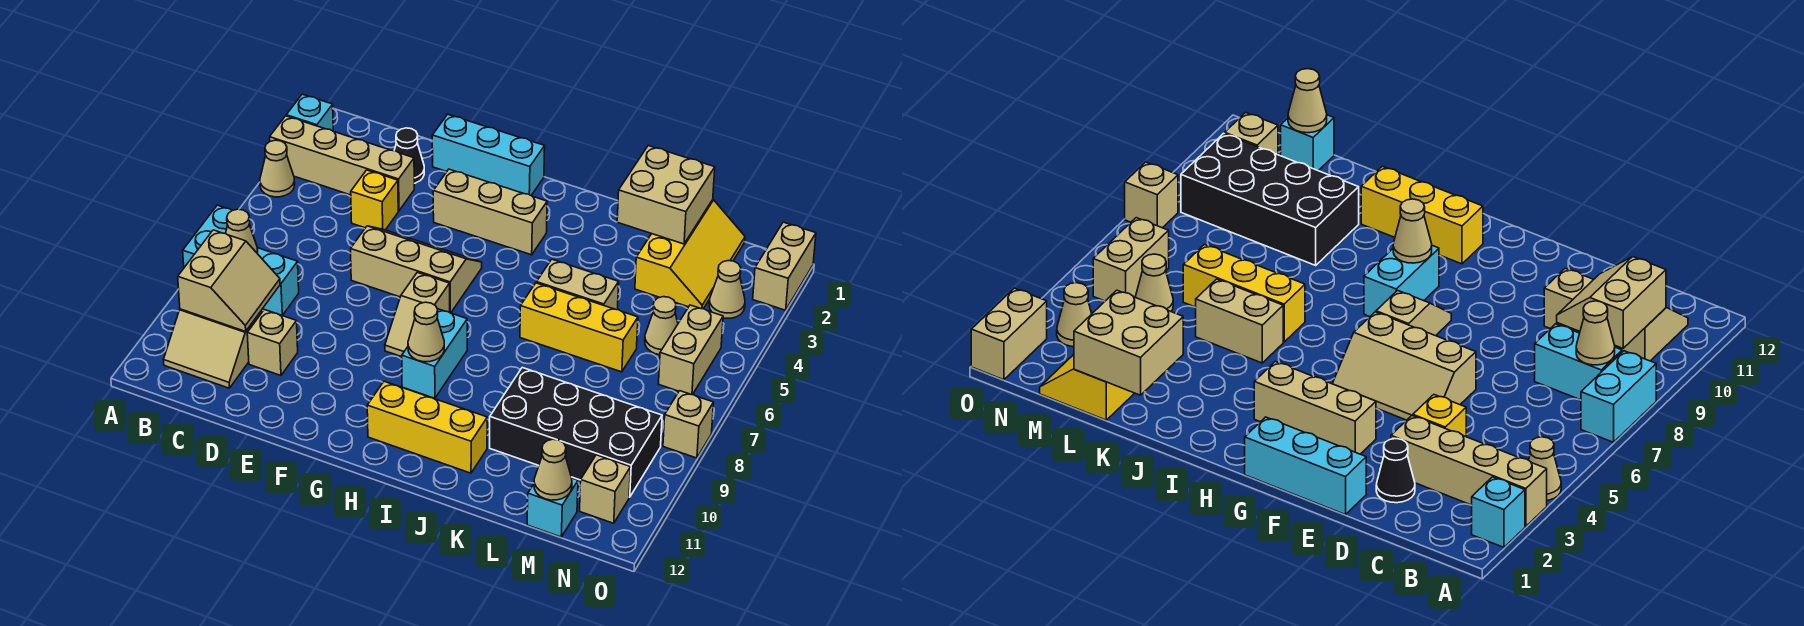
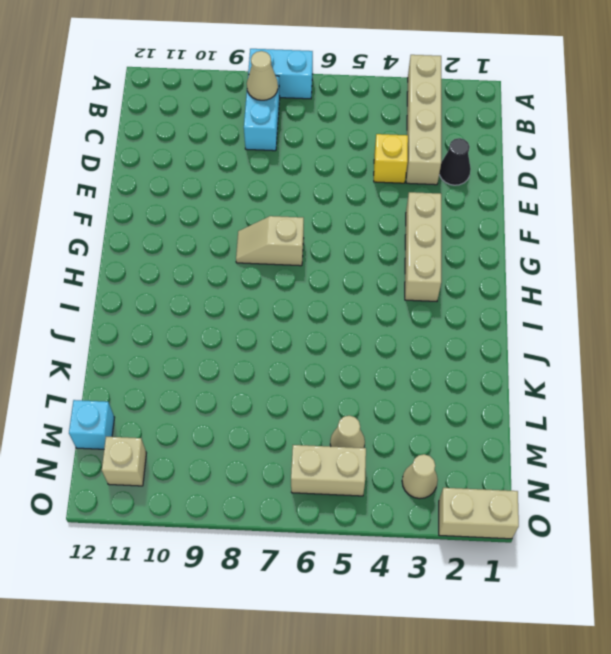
none -> cyan brick A2 level 1
none -> tan cone A4 level 1
none -> tan slope B10:C11 level 1 top 10
none -> tan brick D10 level 1

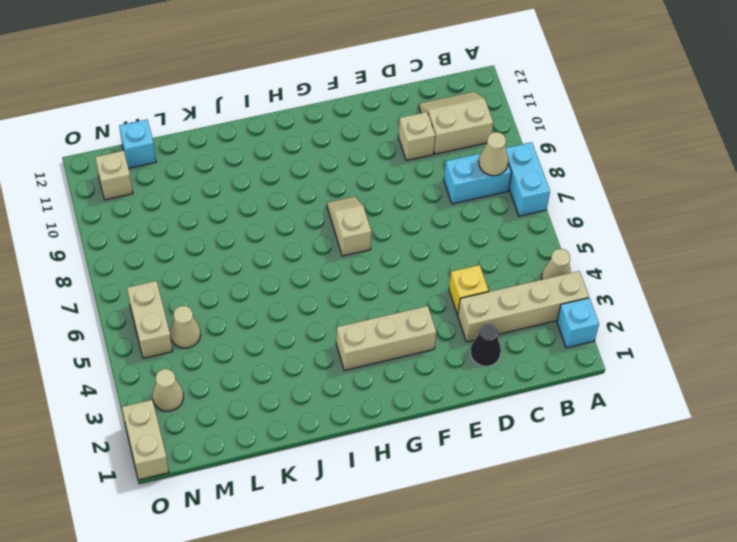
none -> cyan brick E1:G1 level 1
none -> tan slope E5:G6 level 1 top 6
none -> cyan brick H8:H9 level 1
none -> yellow brick H11:J11 level 1

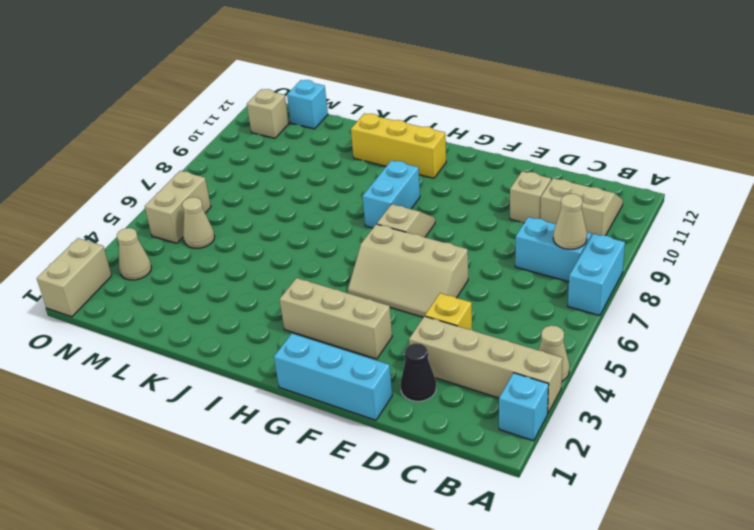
none -> tan brick J5:K5 level 1
none -> yellow brick J6:L6 level 1
none -> black brick K9:N10 level 1
none -> yellow slope L1:M3 level 1 top L

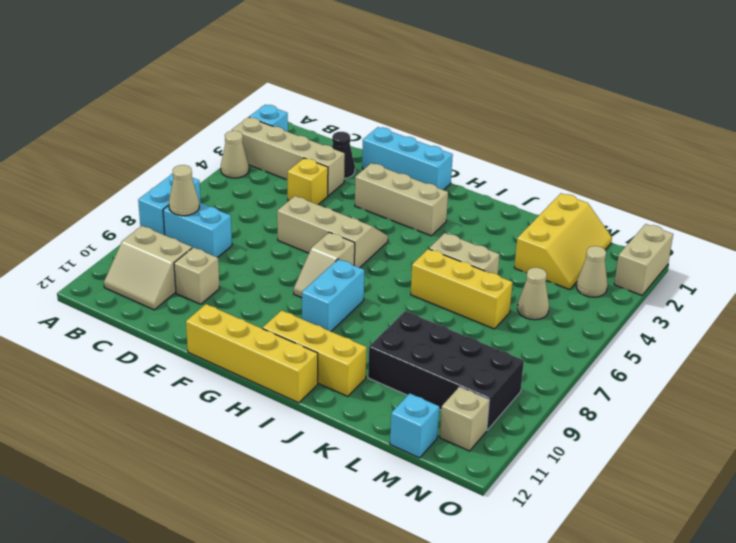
yellow brick F12:I12 level 1 -> none
none -> tan brick N5:N6 level 1
none -> tan brick O8 level 1
none -> tan slope B9:C10 level 2 top B
none -> tan cone H9 level 2

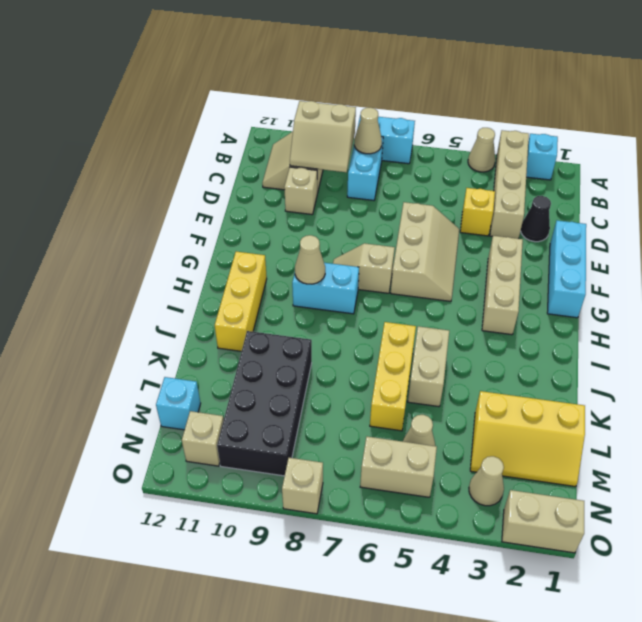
none -> tan brick K1:L2 level 2
none -> tan cone M12 level 2

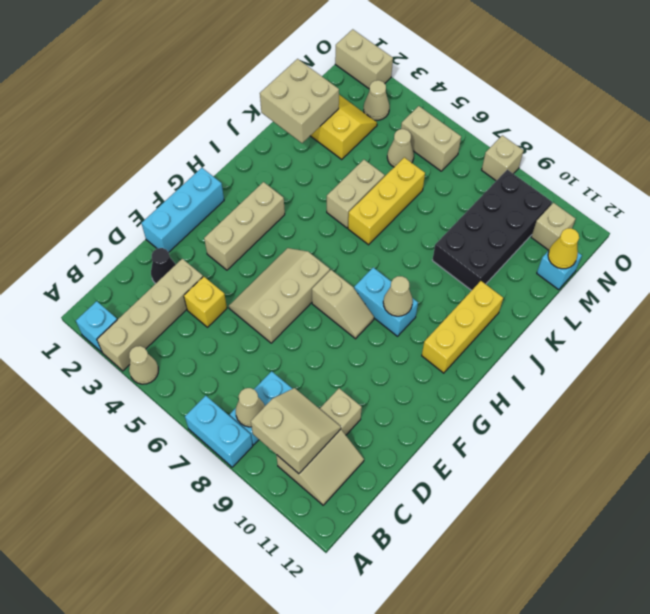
yellow cone M12 level 2 -> tan cone M12 level 2

